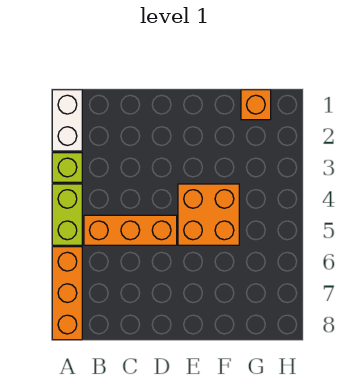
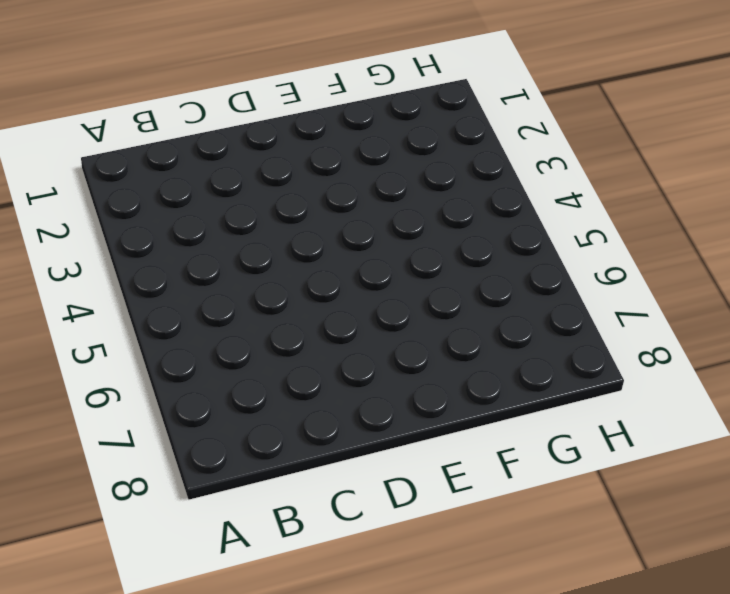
none -> white brick A1:A2 level 1
none -> lime brick A3 level 1

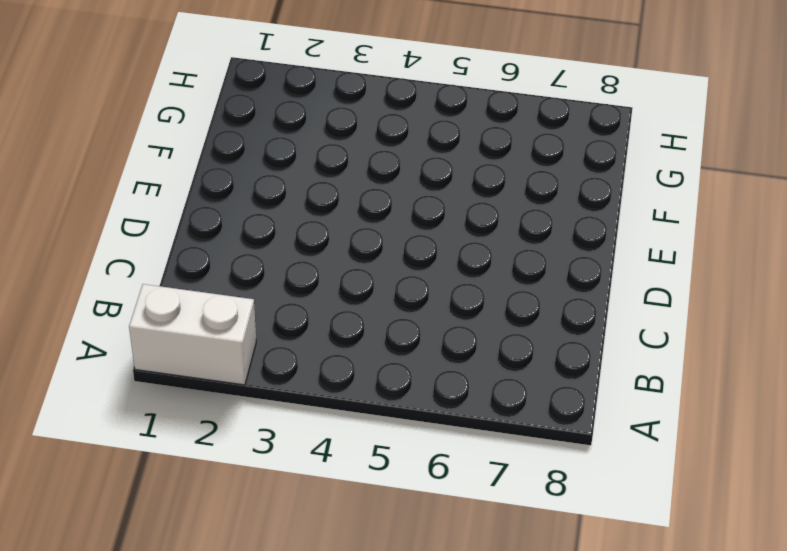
none -> lime brick A3 level 1
none -> lime brick A4:A5 level 1

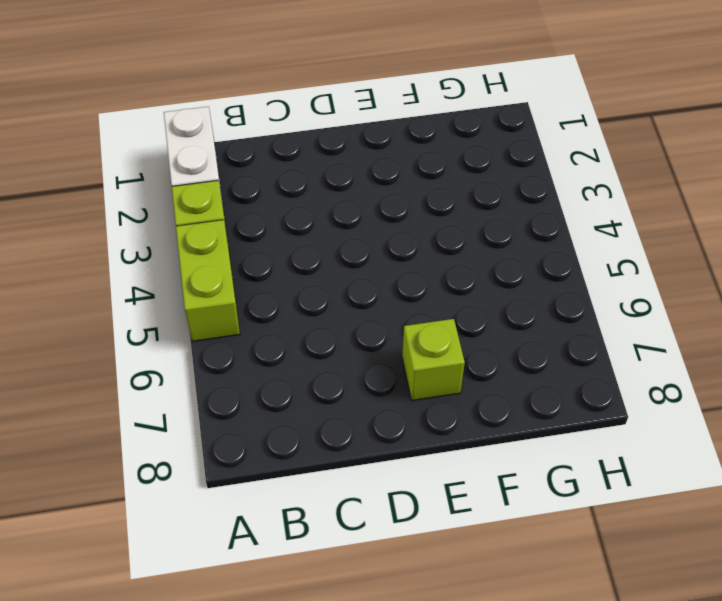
lime brick E7 level 1 -> none
none -> orange brick A6:A8 level 1
none -> orange brick B5:D5 level 1

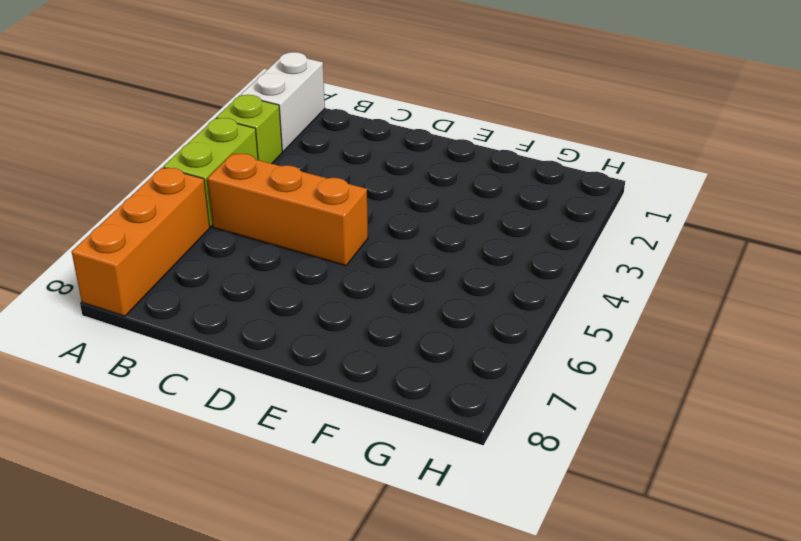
none -> orange brick E4:F5 level 1
none -> orange brick G1 level 1

